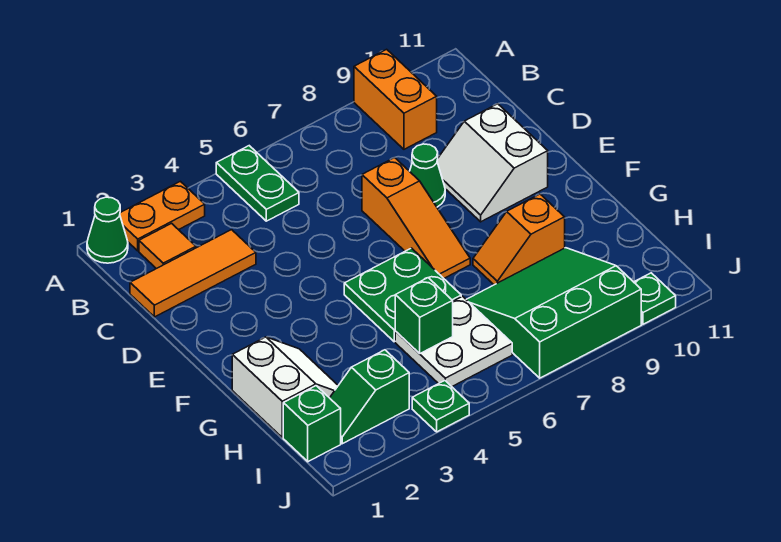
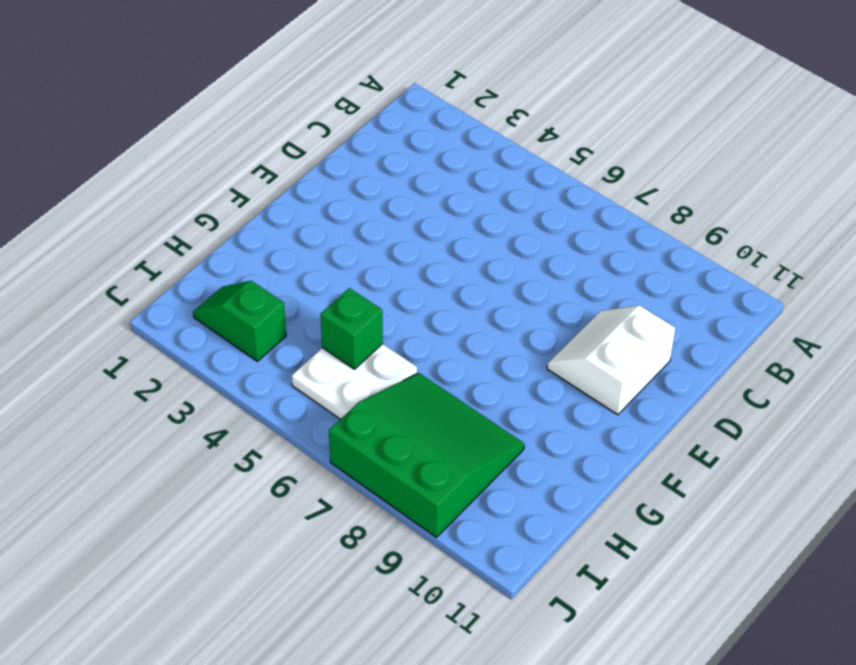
none -> green cone A1 level 1
none -> orange plate A2:A3 level 1
none -> green plate A5:B5 level 1

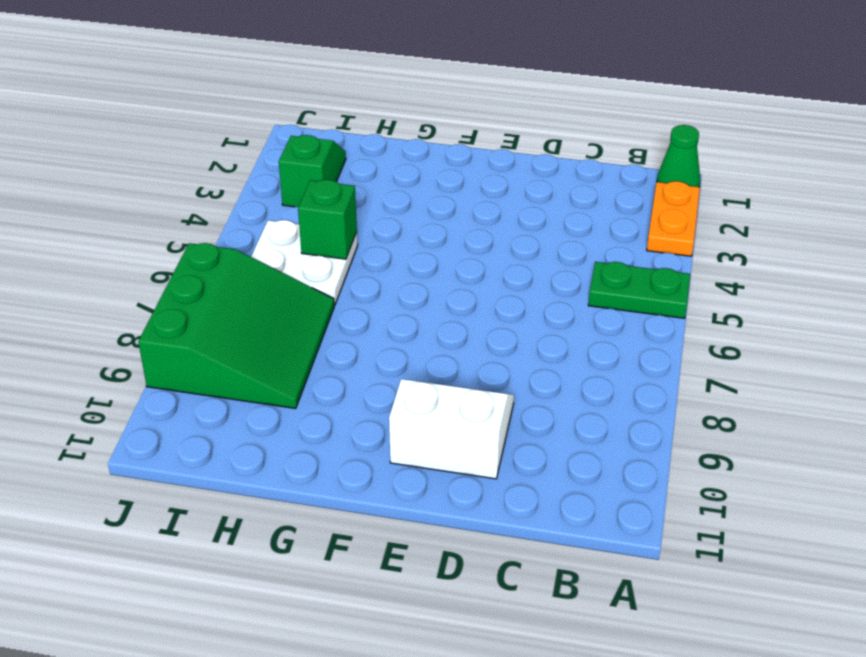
none -> orange brick A9:B9 level 1
none -> orange tile B2 level 1
none -> orange tile C1:C3 level 1

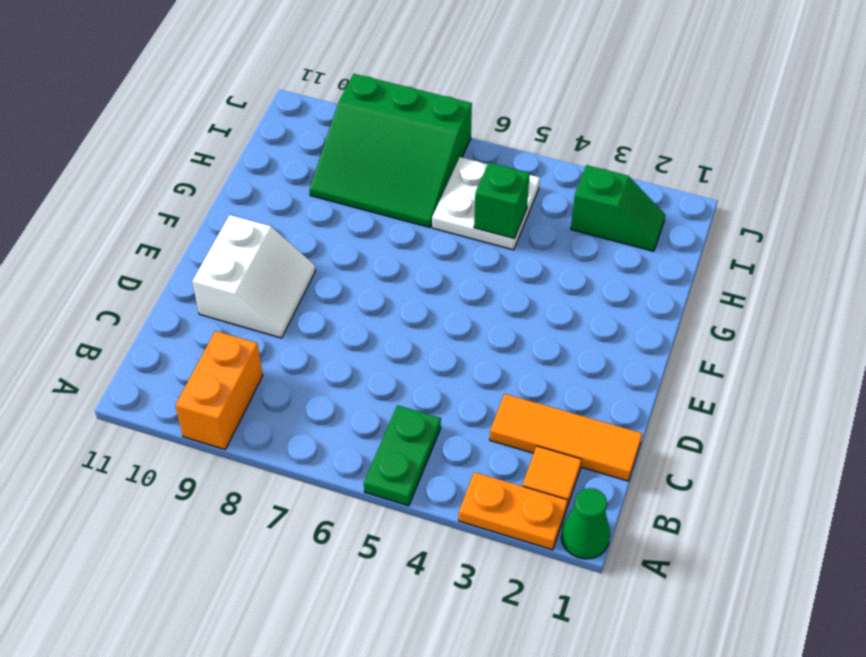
none -> orange slope D7:F7 level 1 top D
none -> green cone D8 level 1
none -> green plate F5:G6 level 1

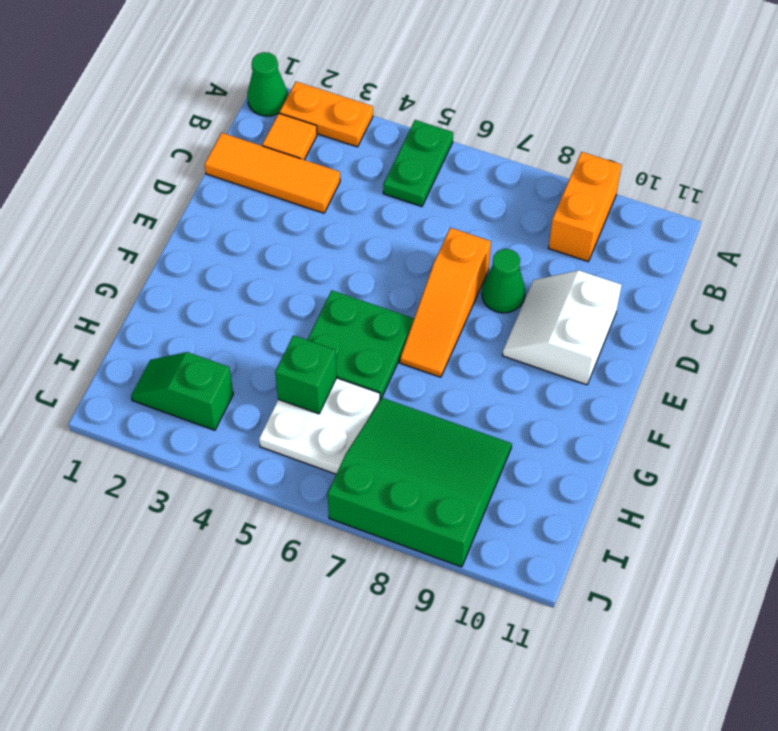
none -> white slope G1:H2 level 1 top 1
none -> orange slope G8:G9 level 1 top 9
none -> green brick I1 level 1

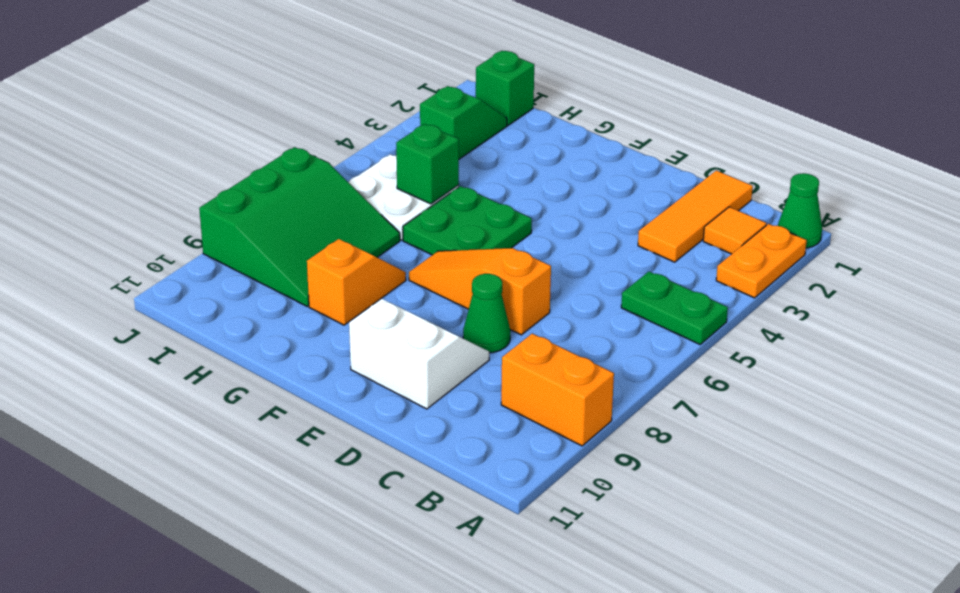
none -> white slope G1:H2 level 1 top 1
none -> green plate J4 level 1
none -> green plate J10 level 1

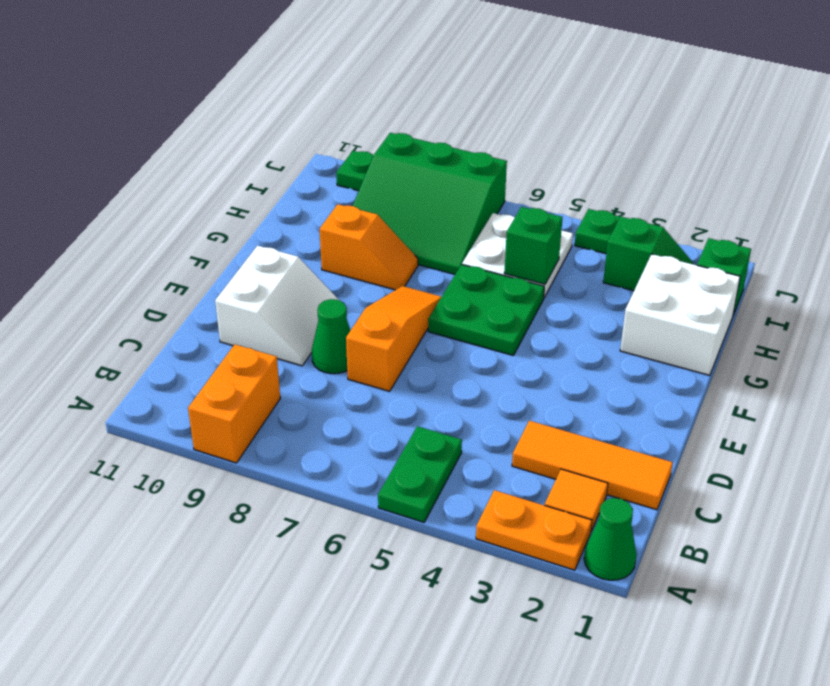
white brick G1:H2 level 1 -> white slope G1:H2 level 1 top 1

